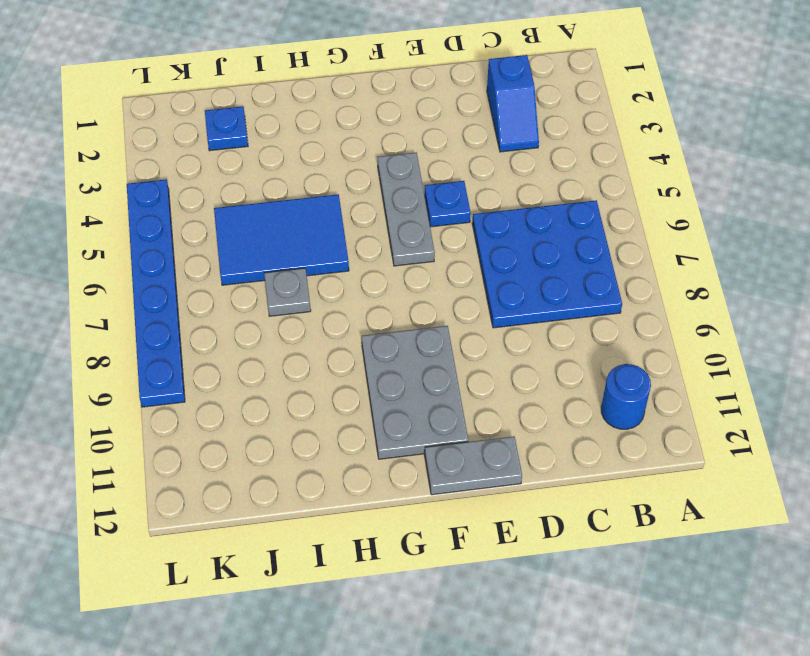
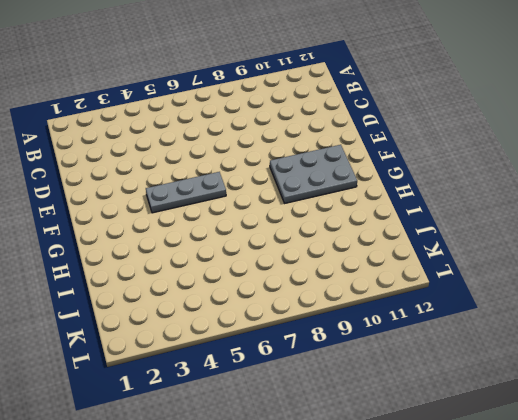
none -> blue plate B6:D8 level 1
none -> blue round brick B11 level 1

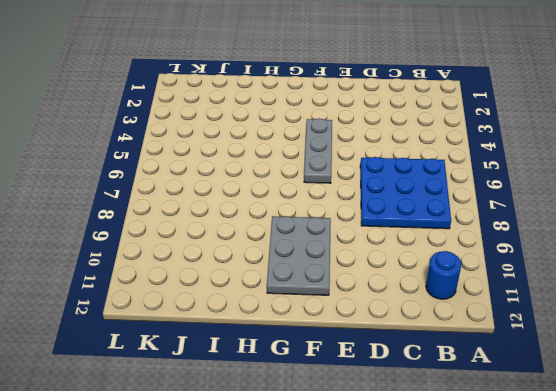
none -> blue slope C2:C3 level 1 top 2
none -> blue plate E5 level 1

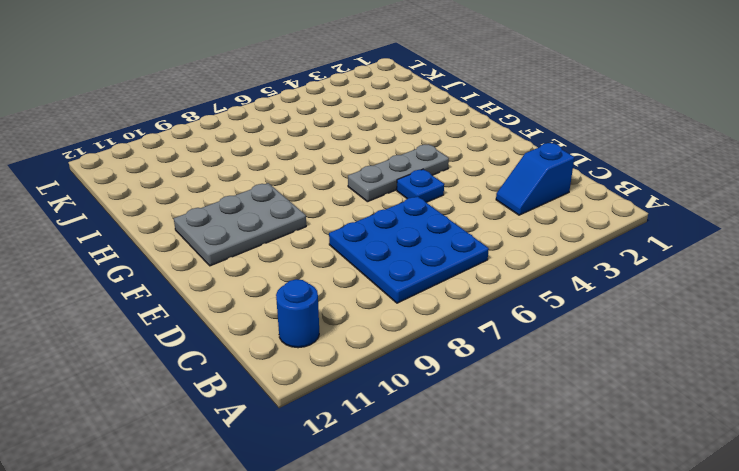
none -> grey plate E12:F12 level 1
none -> blue tile H5:J6 level 1

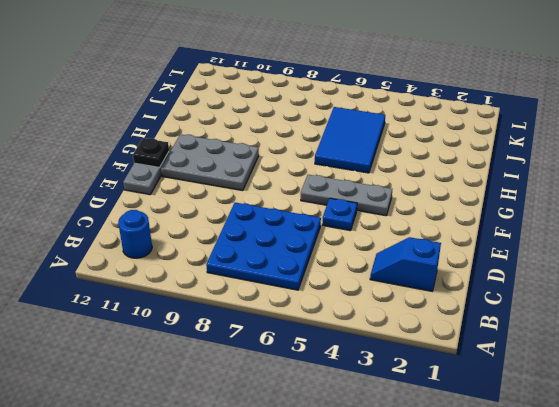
black plate F12 level 2 -> none
none -> grey plate I7 level 1
none -> blue plate J2 level 1

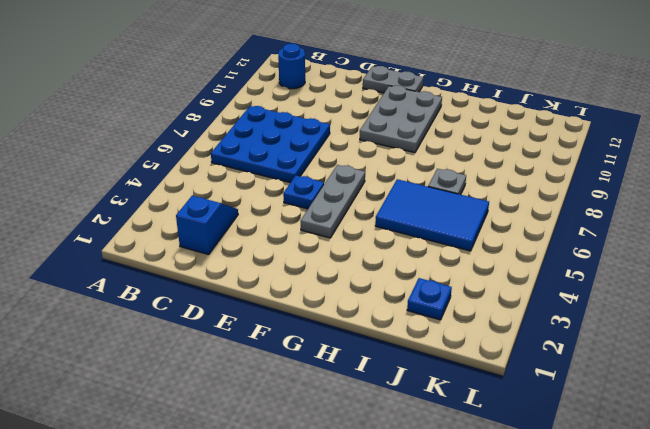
none -> blue plate L4:L9 level 1

